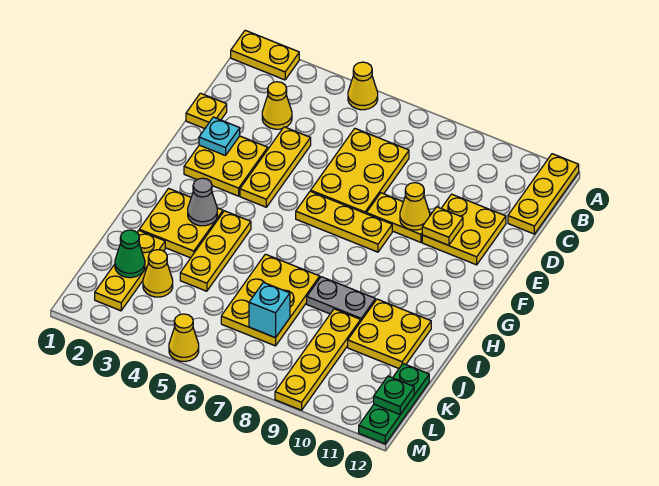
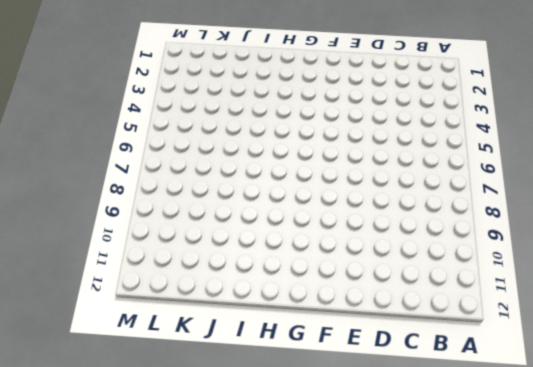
none -> yellow plate A1:A2 level 1
none -> yellow cone A5 level 1
none -> yellow plate A12:C12 level 1

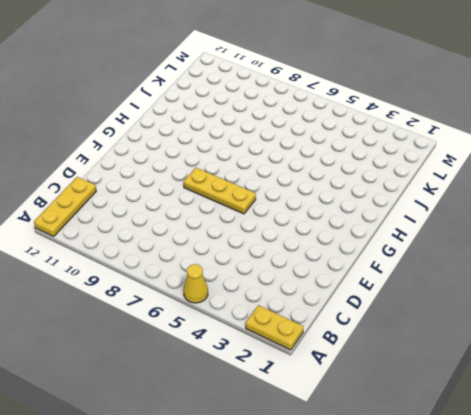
none -> yellow cone C3 level 1
none -> yellow plate C6:E7 level 1
none -> yellow plate D1 level 1

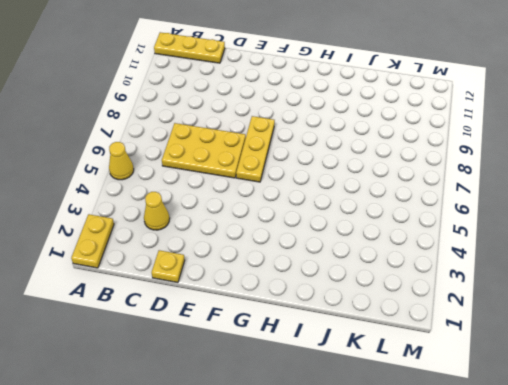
none -> yellow plate D4:F4 level 1
none -> yellow plate D10:E11 level 1
none -> yellow plate E2:F3 level 1

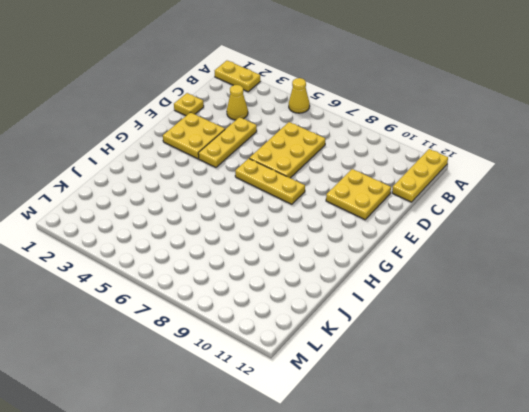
none -> yellow plate E8:E9 level 1
none -> yellow plate H2:I3 level 1
none -> yellow plate H4:J4 level 1

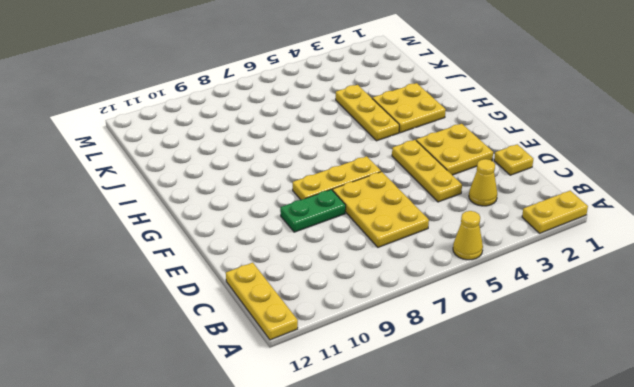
green plate E8:E9 level 1 -> yellow plate E8:E9 level 1
none -> yellow plate D10:E11 level 1
none -> yellow plate I6:K7 level 1
none -> grey plate I8:I9 level 1

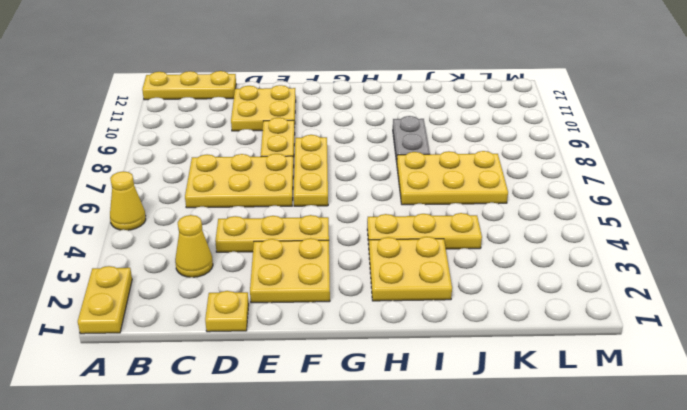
none -> yellow plate I10:J11 level 1
none -> yellow plate J2:L2 level 1
none -> yellow plate J9:M9 level 1

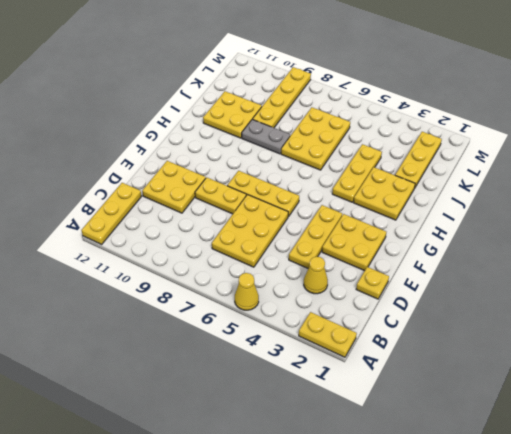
none -> yellow cone K3 level 1
none -> green plate K12:M12 level 1
none -> yellow cone M5 level 1

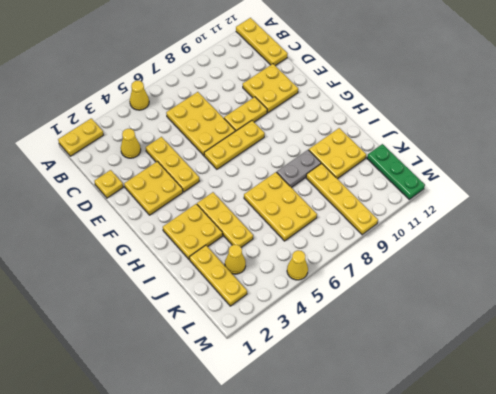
none -> cyan plate E2 level 2
none -> yellow cone E9 level 2
none -> yellow plate E10 level 2

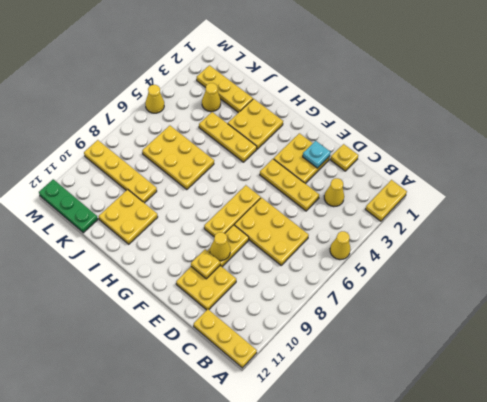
none -> grey plate I8:I9 level 1
none -> grey cone H3 level 2
none -> green cone K2 level 2

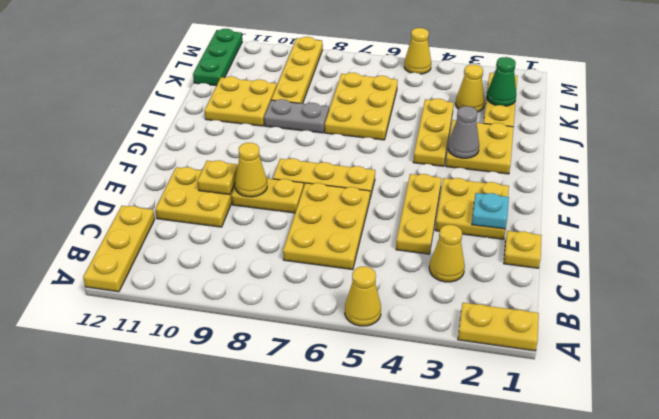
none -> cyan brick K7 level 2
none -> green plate L12 level 2

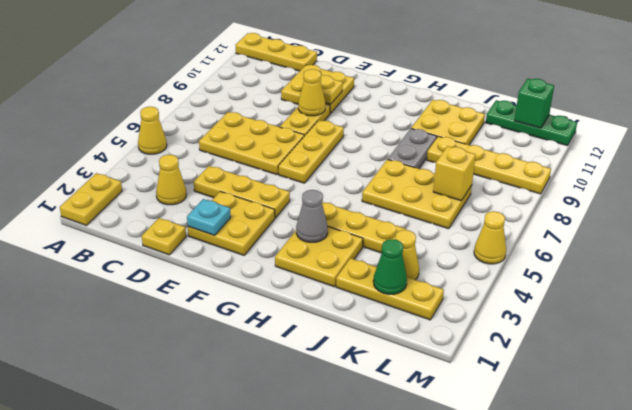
yellow brick K7 level 2 -> cyan brick K7 level 2
green brick L12 level 2 -> green plate L12 level 2

